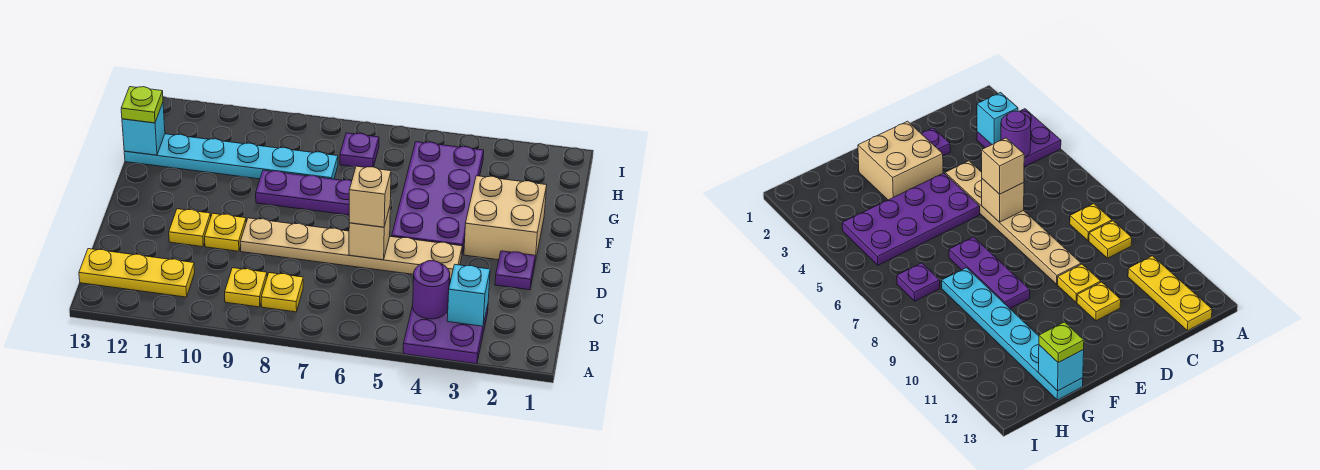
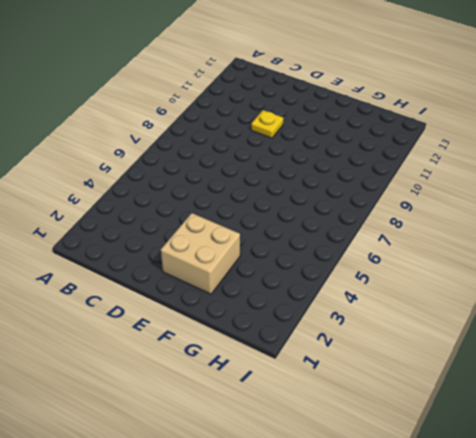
none -> purple plate A3:B4 level 1
none -> yellow plate B8 level 1
none -> yellow plate B9 level 1

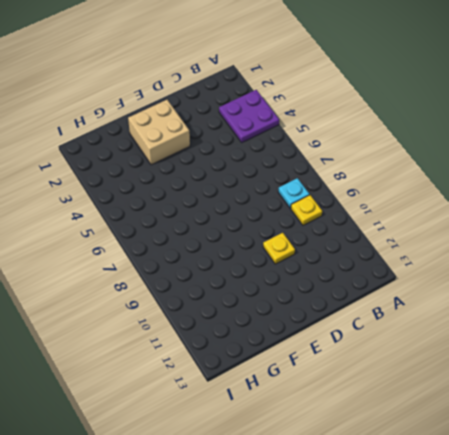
cyan plate B8 level 1 -> yellow plate B8 level 1
none -> yellow plate B11:B13 level 1
none -> purple plate D2 level 1
none -> tan plate D4:D9 level 1

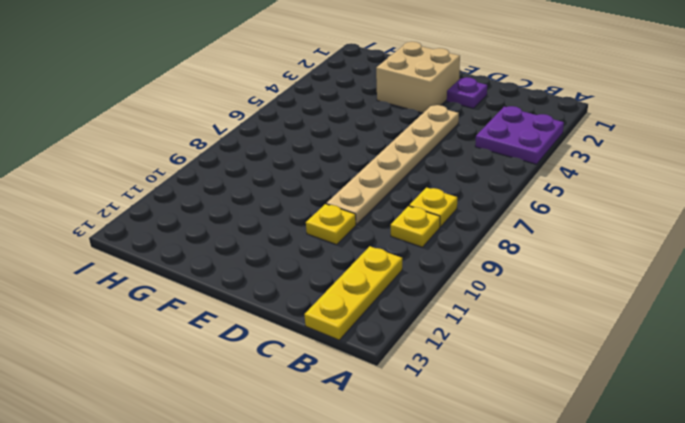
none -> yellow plate D11 level 1
none -> purple plate E4:H5 level 1
none -> purple plate F7:F9 level 1

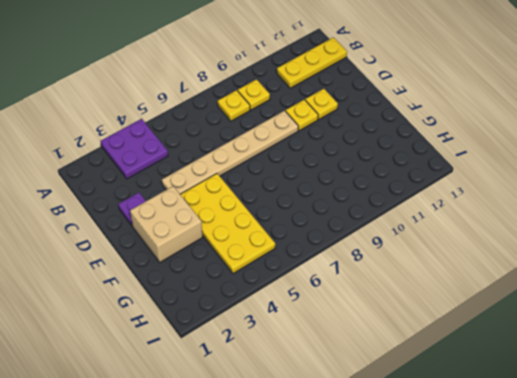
yellow plate E4:H5 level 1 -> purple plate E4:H5 level 1
none -> purple plate F7:F9 level 1
none -> cyan plate G8:G13 level 1
none -> purple plate H7 level 1

